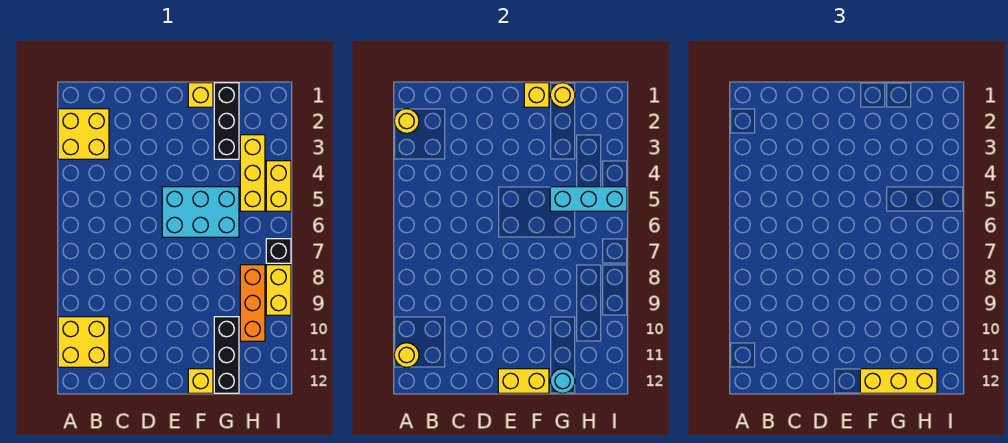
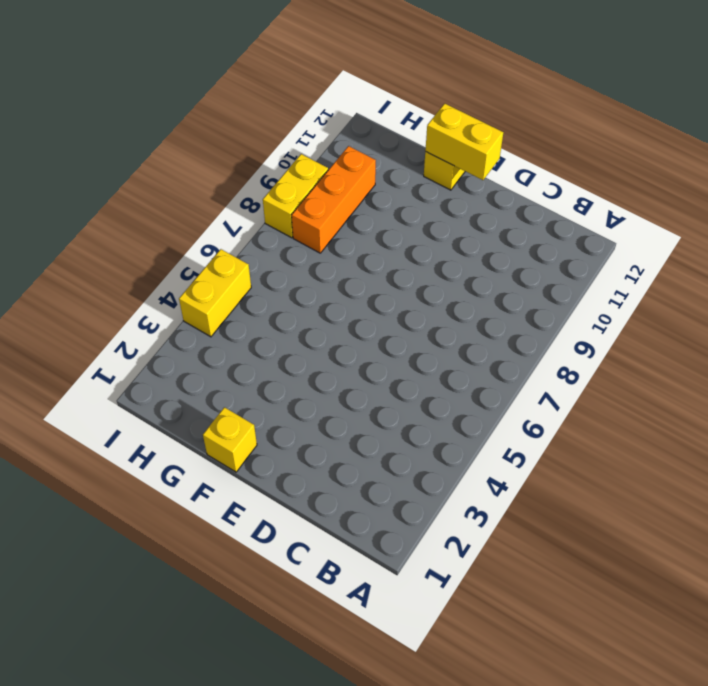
none -> yellow brick A2:B3 level 1
none -> yellow brick A10:B11 level 1
none -> cyan brick E5:G6 level 1

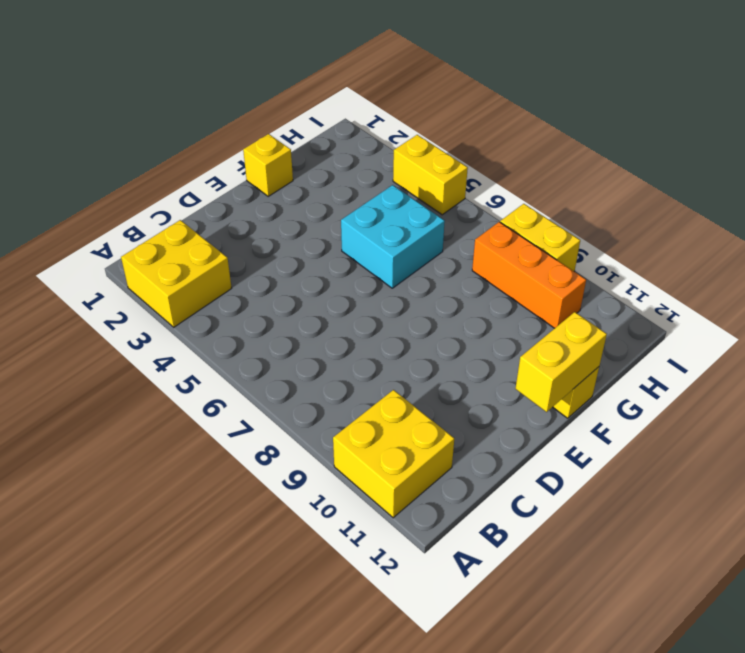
cyan brick F5:G6 level 1 -> cyan brick E5:G6 level 1
none -> black brick G1:G3 level 1
none -> black brick G10:G12 level 1
none -> yellow brick H3:H5 level 1

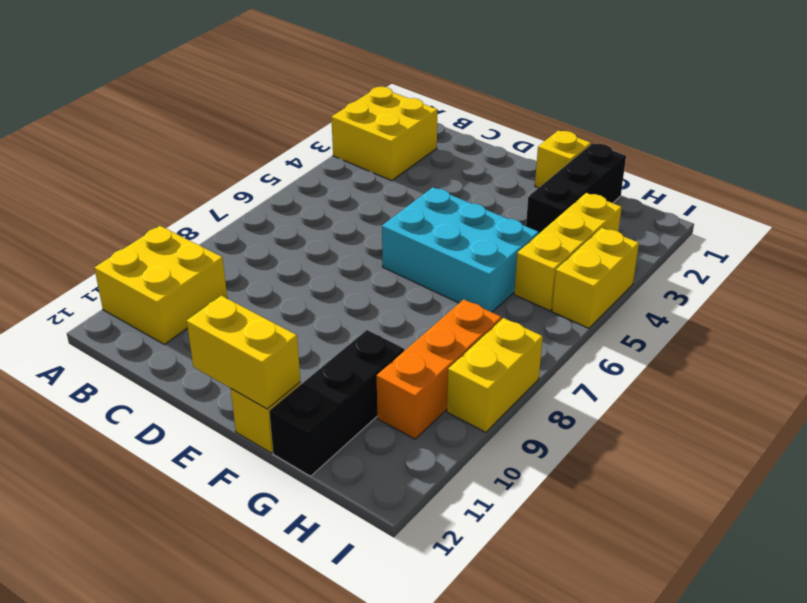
none -> black brick I7 level 1
none -> yellow round brick A2 level 2
none -> yellow round brick A11 level 2

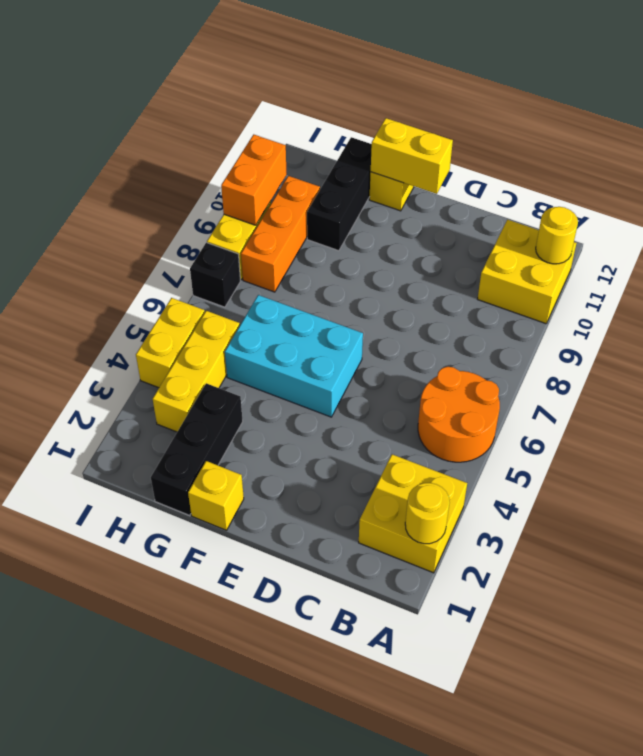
orange round brick A5:B6 level 1 -> none
orange brick I9:I10 level 2 -> none
none -> yellow brick F1 level 2
none -> yellow round brick G1 level 2
none -> cyan brick G5:I5 level 2

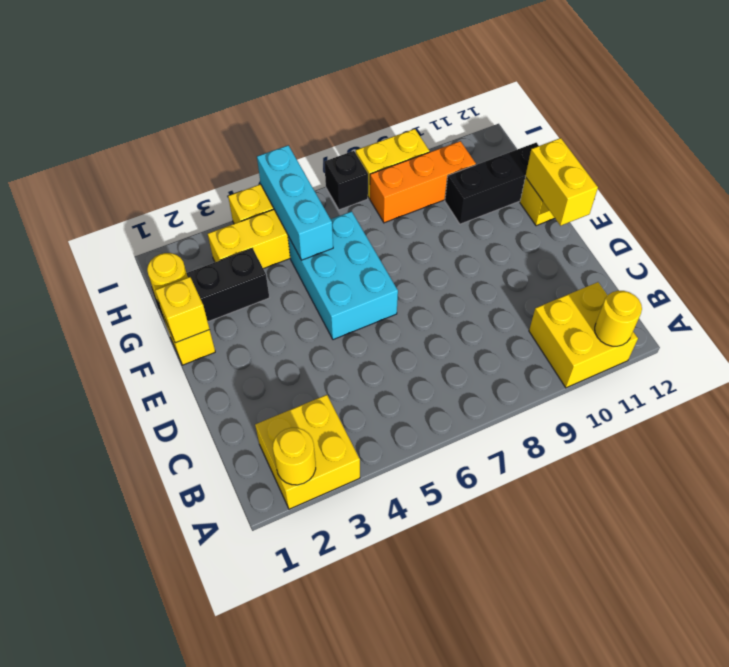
none -> cyan round brick G12 level 2
none -> yellow brick F12:H12 level 3

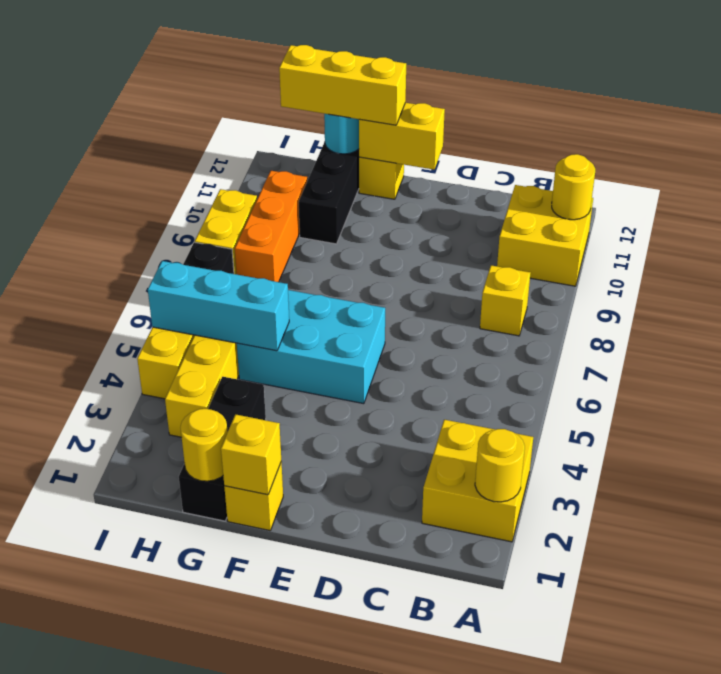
yellow brick B8 level 1 -> none

